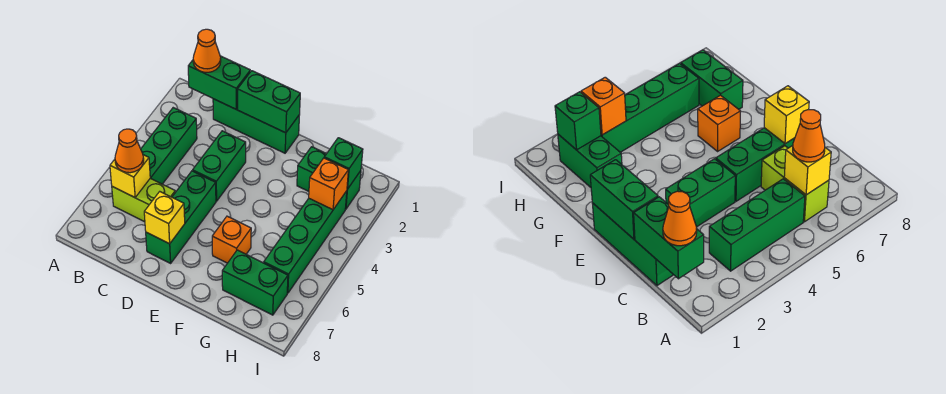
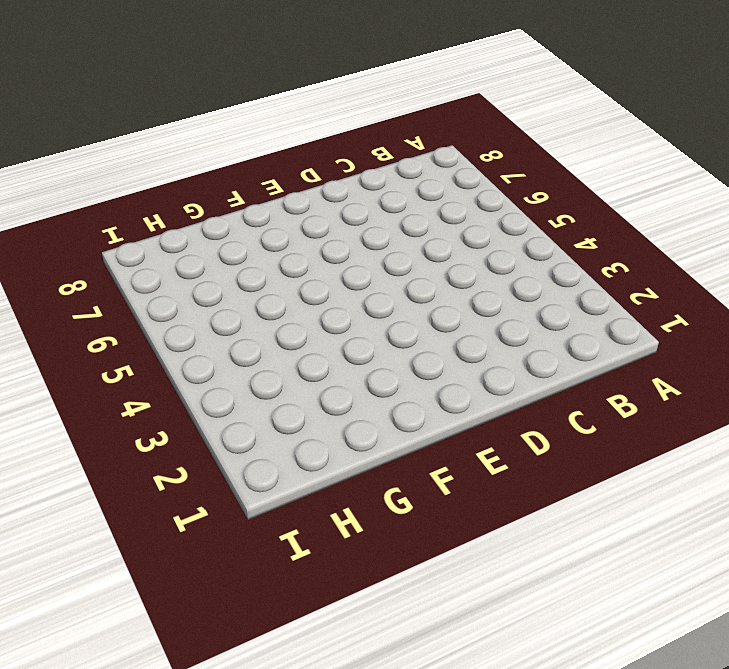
none -> green brick B3:B5 level 1
none -> lime brick B6:C6 level 1
none -> green brick C1:E1 level 1

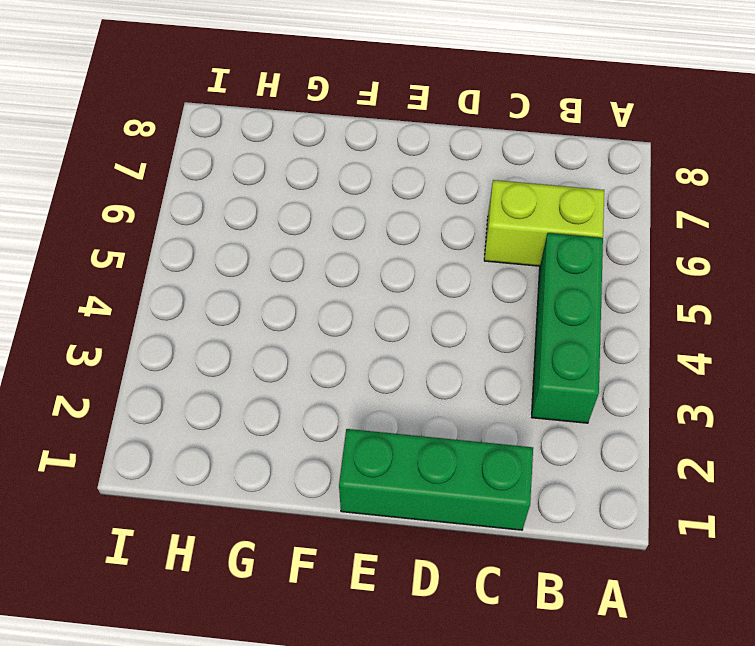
none -> green brick D3:D4 level 1
none -> green brick D5:D7 level 1
none -> orange brick F6 level 1

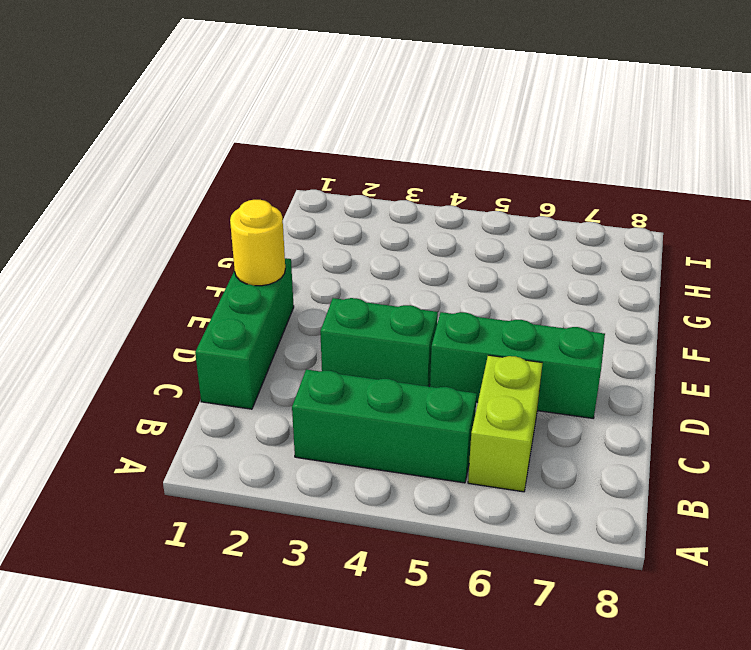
yellow round brick E1 level 2 -> green brick D1:E1 level 2
none -> orange brick F6 level 1
none -> green brick G2:H2 level 1
none -> green brick G7:H7 level 1

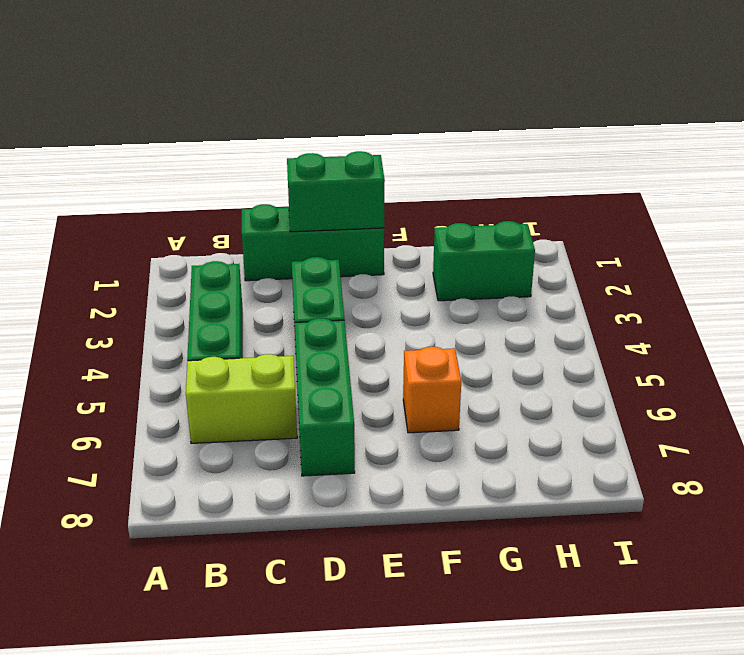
none -> green brick G7:H7 level 1
none -> green brick H3:H6 level 1
none -> green brick B1:C1 level 2

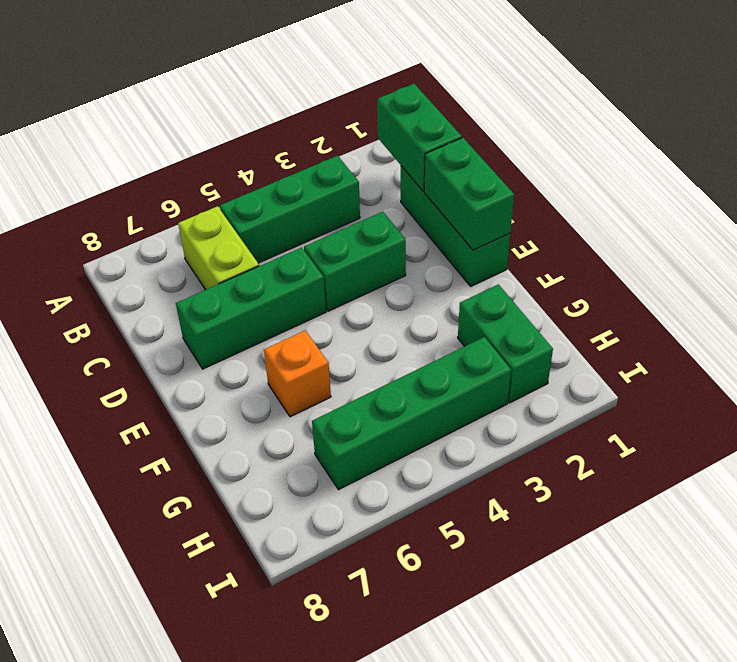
none -> green brick G7:H7 level 1
none -> yellow brick B6 level 2
none -> yellow brick D7 level 2

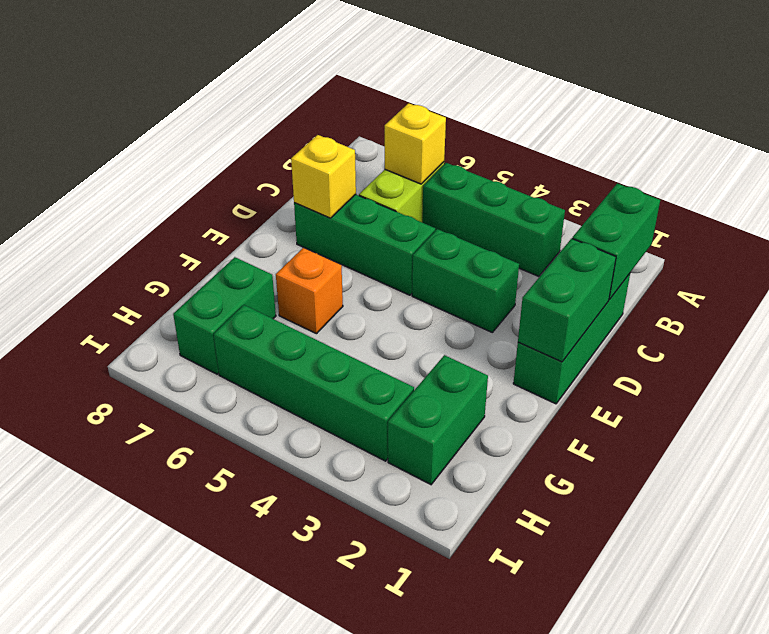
none -> green brick H2 level 2
none -> orange brick H3 level 2
none -> orange cone B1 level 3

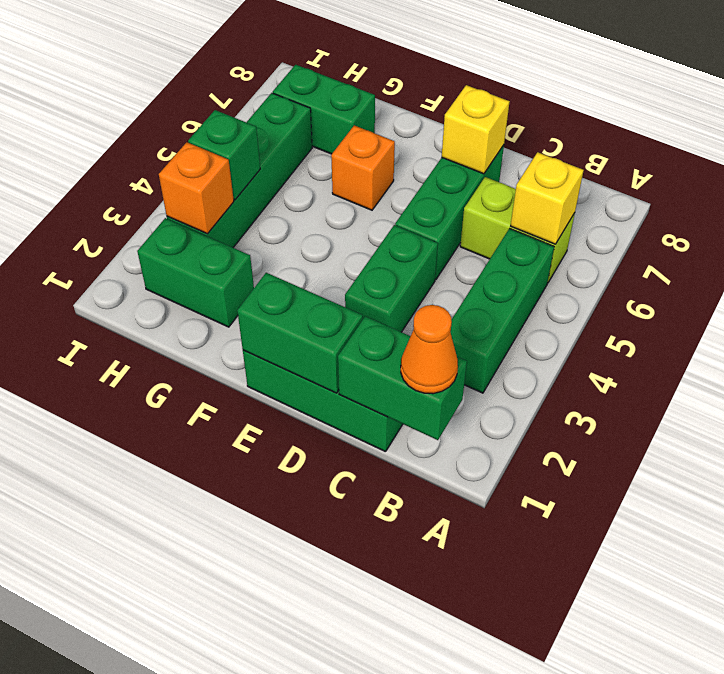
green brick H4 level 2 -> green brick H2 level 2
none -> orange cone B6 level 3

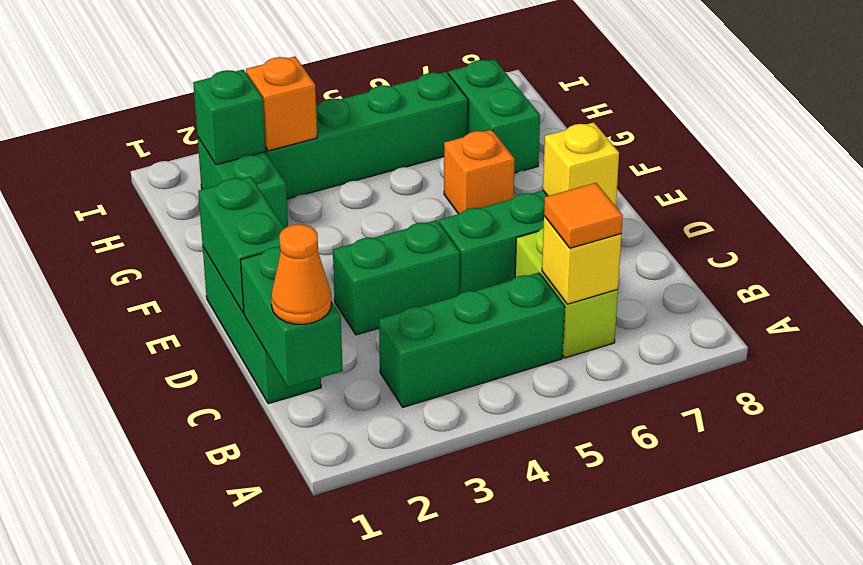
orange tile B6 level 3 -> orange cone B6 level 3

